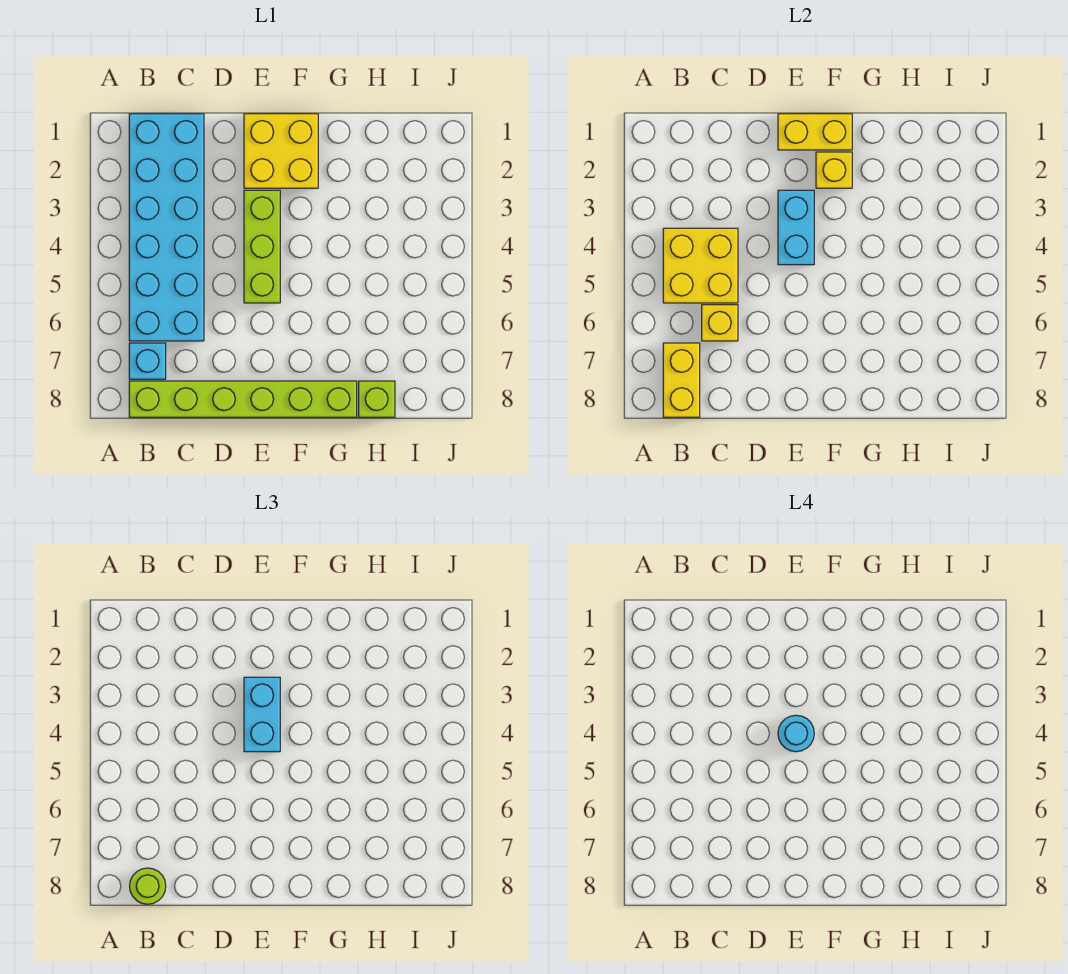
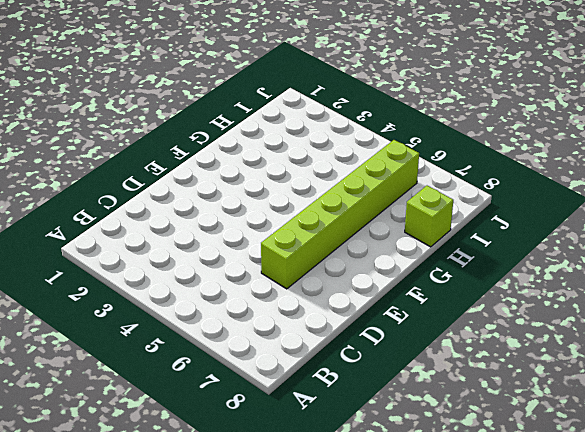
lime brick D6:I6 level 1 -> lime brick B8:G8 level 1
none -> cyan brick B1:C6 level 1
none -> cyan brick B7 level 1
none -> yellow brick E1:F2 level 1

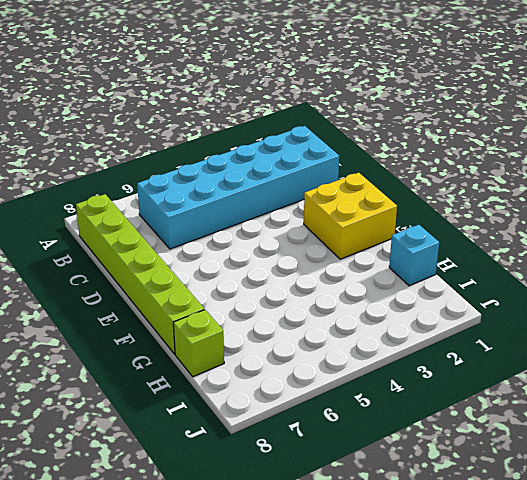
cyan brick H1 level 1 -> cyan brick B7 level 1
none -> lime brick E3:E5 level 1
none -> yellow brick B4:C5 level 2
none -> yellow brick B7:B8 level 2

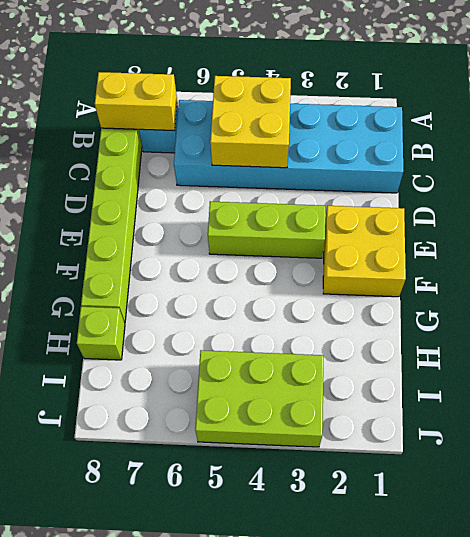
lime brick I3:J5 level 1 -> none
none -> yellow brick C6 level 2
none -> yellow brick E1:F1 level 2
none -> cyan brick E3:E4 level 2

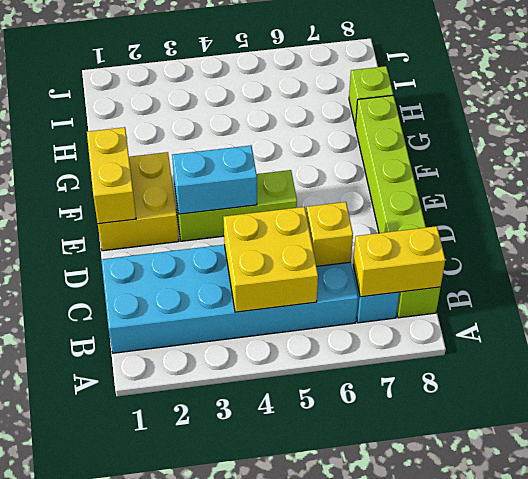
none -> yellow brick F2 level 2
none -> lime round brick B8 level 3
none -> cyan brick E3:E4 level 3

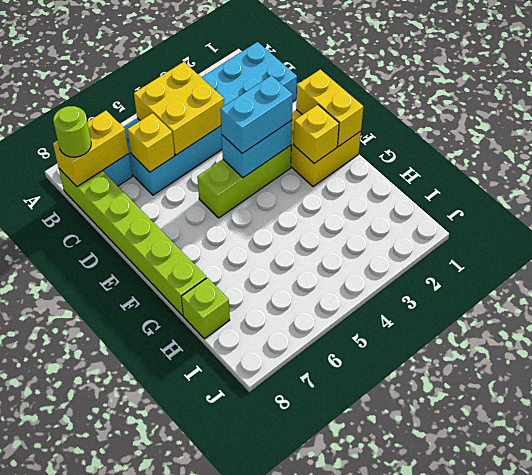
none -> cyan round brick E4 level 4

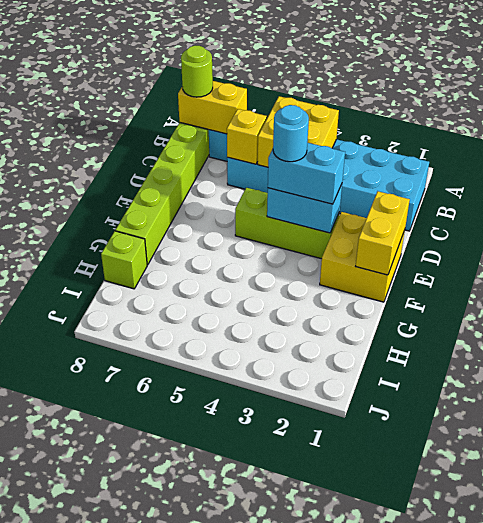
none -> yellow brick F2 level 2

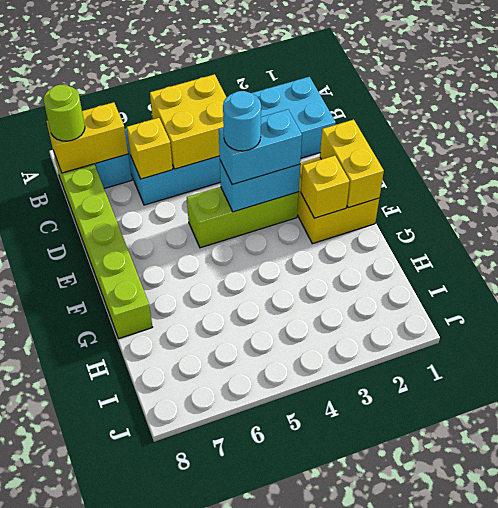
none -> lime brick H8 level 1

